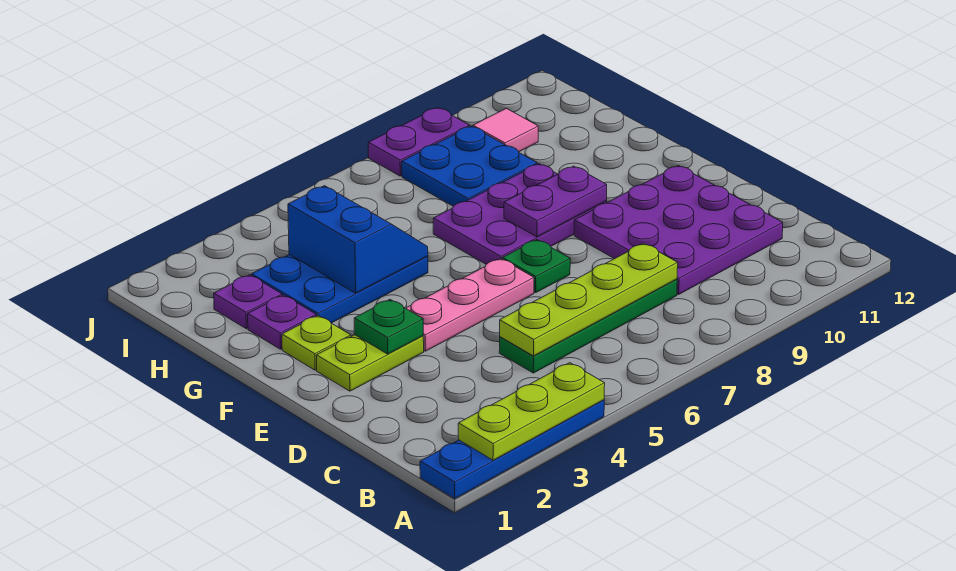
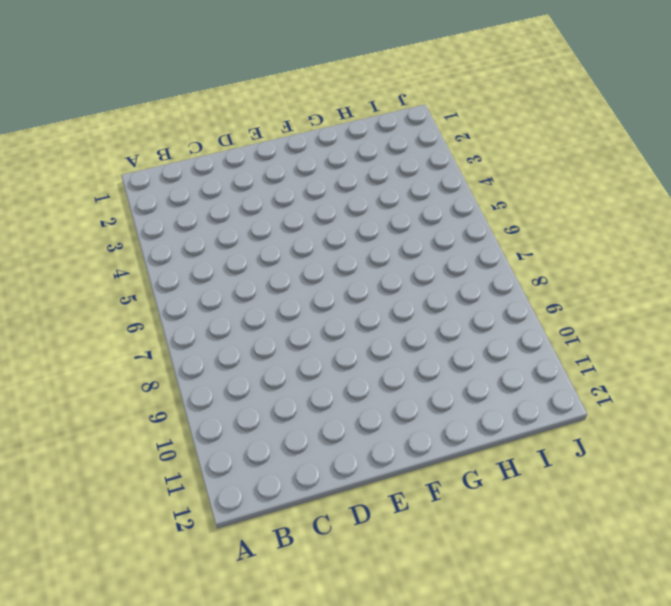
none -> blue plate A1:A4 level 1
none -> green plate C5:C8 level 1
none -> purple plate C9:E11 level 1

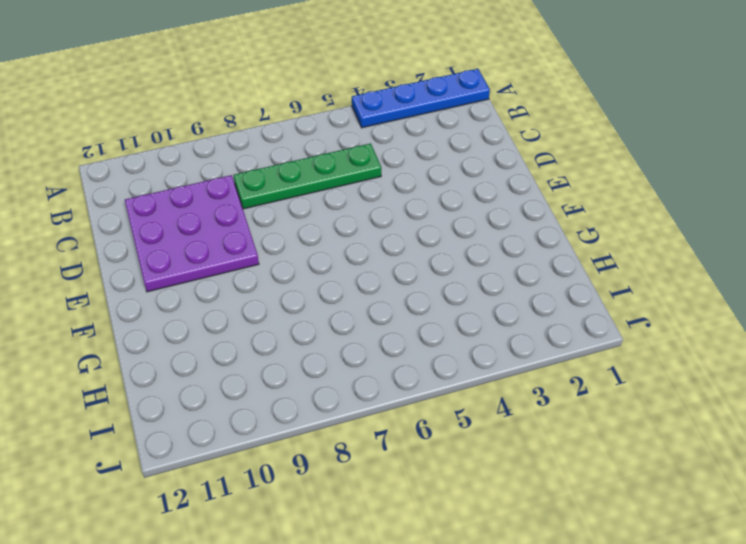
none -> lime plate E2:E3 level 1
none -> pink plate E4:E6 level 1
none -> green plate E7 level 1

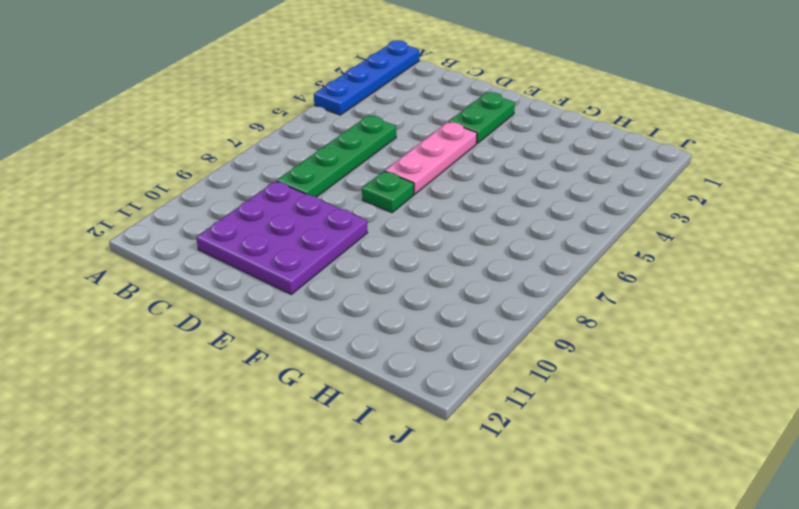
green plate E2:E3 level 1 -> lime plate E2:E3 level 1
none -> lime plate F2 level 1
none -> purple plate F7:G9 level 1
none -> purple plate G2 level 1

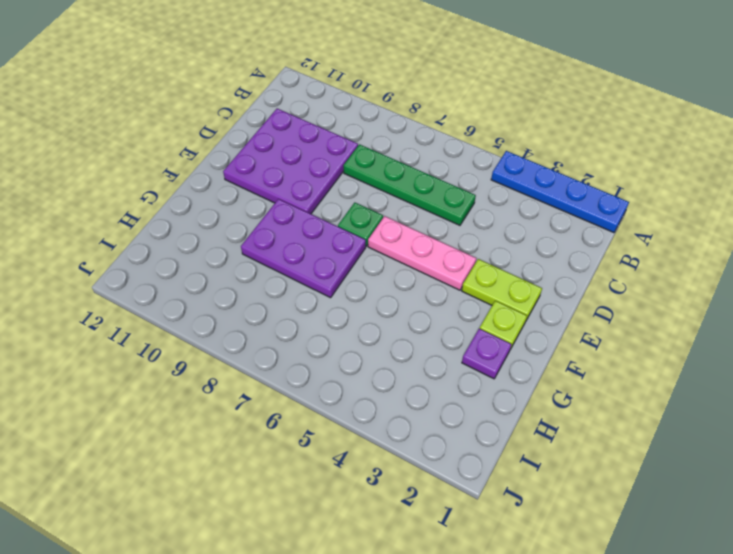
none -> blue plate G3:H5 level 1
none -> purple plate H2 level 1
none -> blue plate H8:I9 level 1

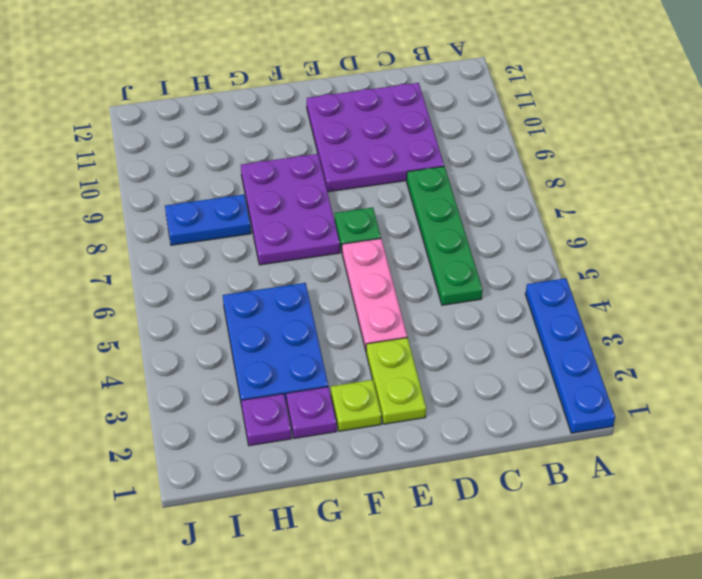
blue plate H8:I8 level 1 -> blue plate H8:I9 level 1
none -> pink tile I10 level 1
none -> purple plate J8:J9 level 1
none -> lime plate A2:A4 level 2

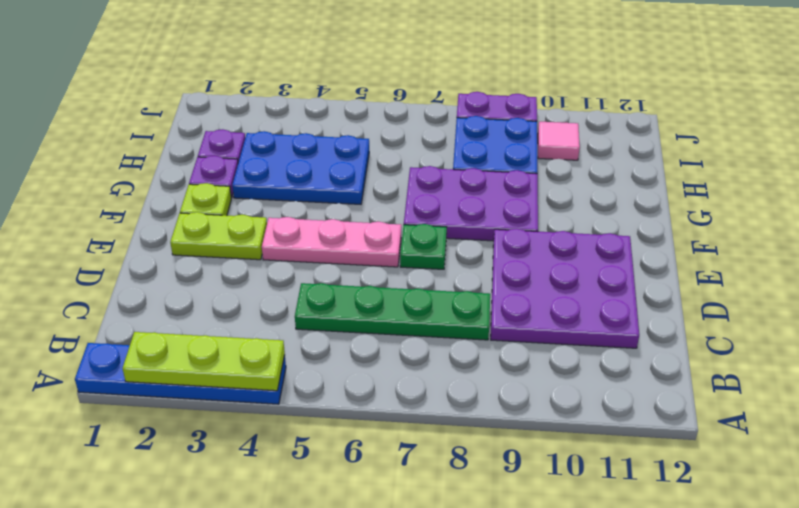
none -> lime plate C5:C8 level 2
none -> green plate E3 level 2
none -> purple plate F8:F9 level 2

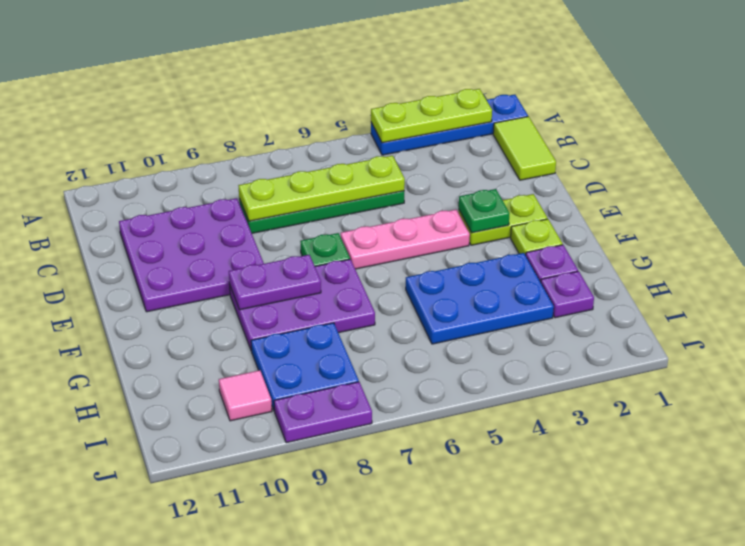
lime tile B1:C1 level 1 -> none
none -> blue slope G4:H5 level 2 top 4

